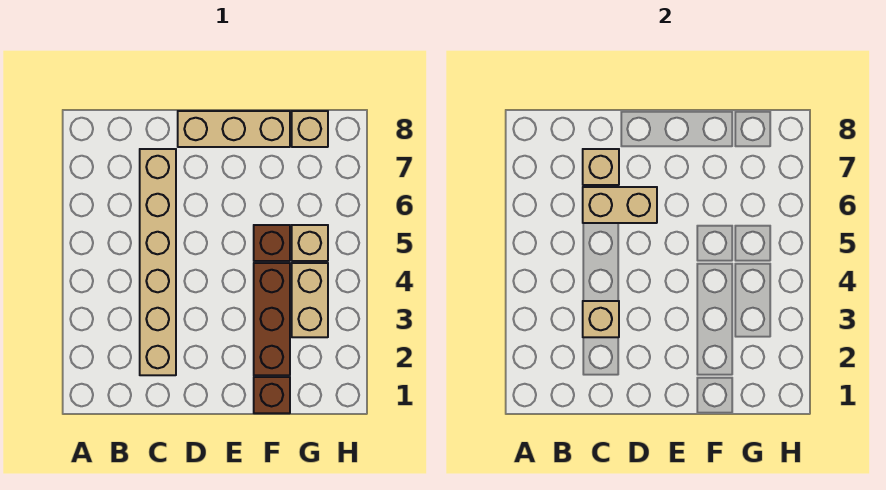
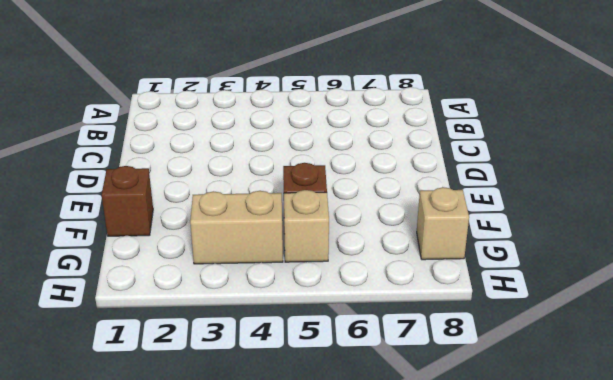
none -> tan brick C2:C7 level 1
none -> tan brick D8:F8 level 1

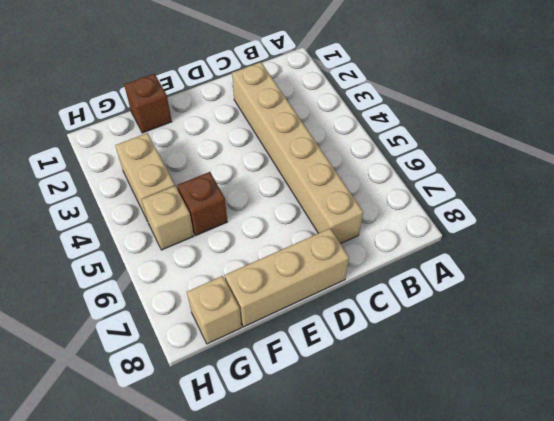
none -> brown brick F2:F4 level 1
none -> tan brick C3 level 2

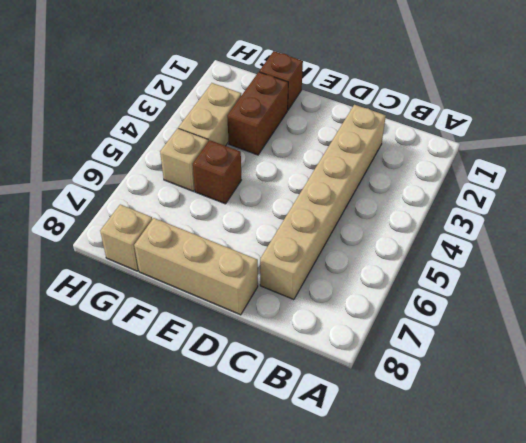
brown brick F2:F3 level 1 -> brown brick F2:F4 level 1
none -> tan brick C3 level 2
none -> tan brick C6:D6 level 2

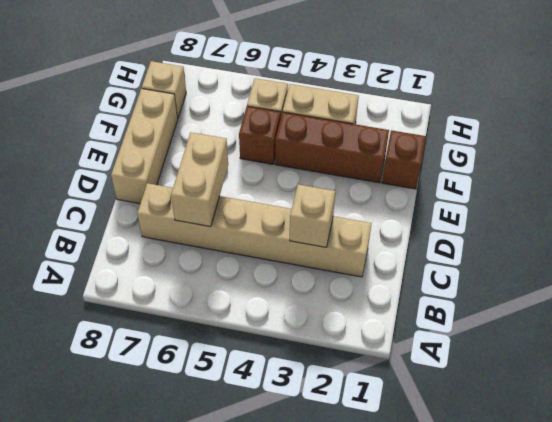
none -> tan brick C7 level 2

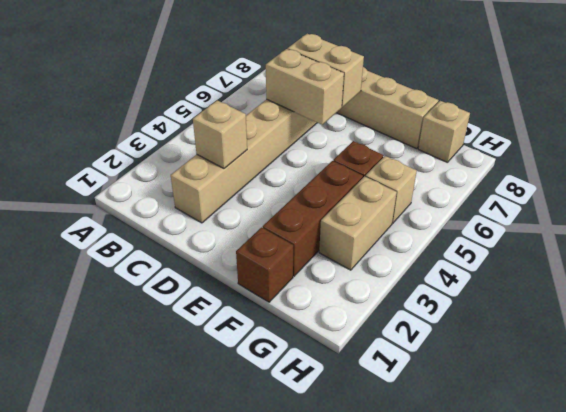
tan brick C7:D7 level 2 -> tan brick C7 level 2

